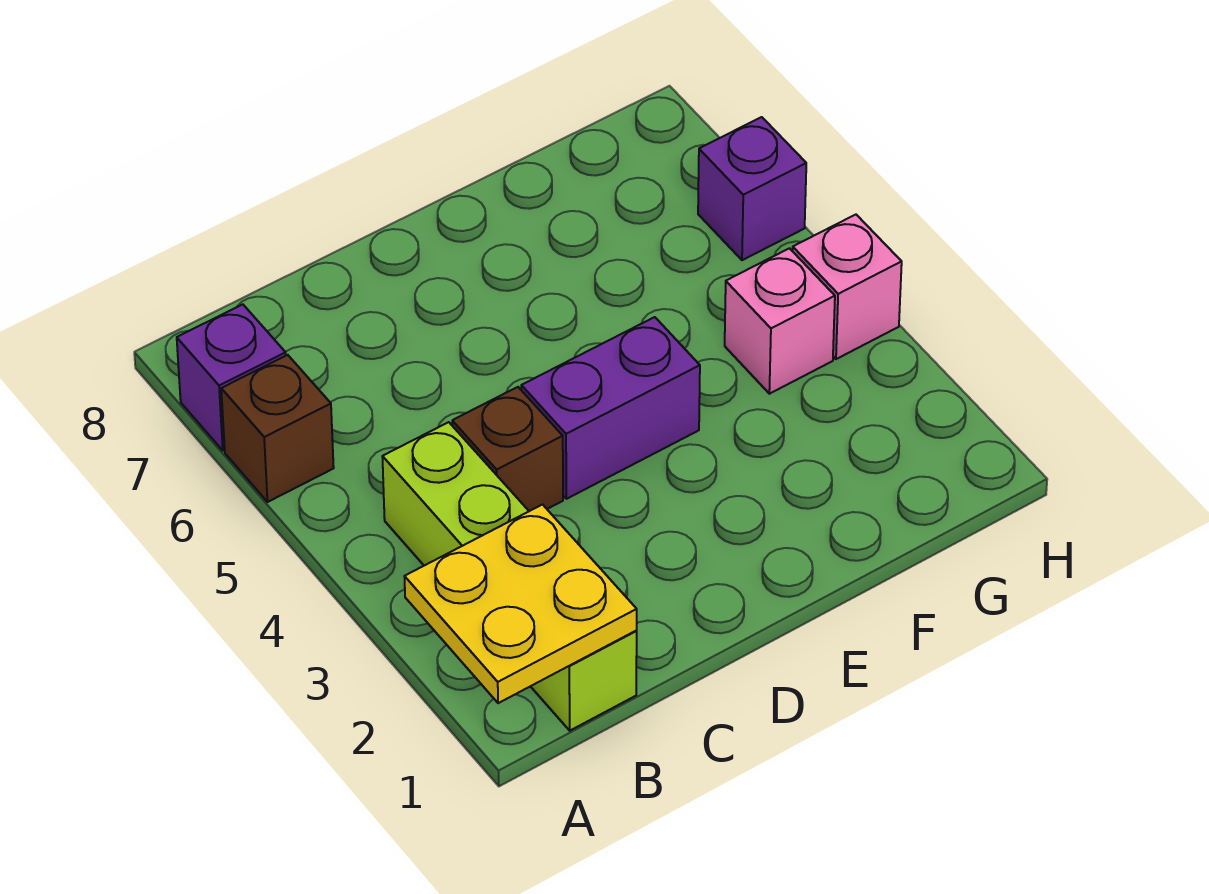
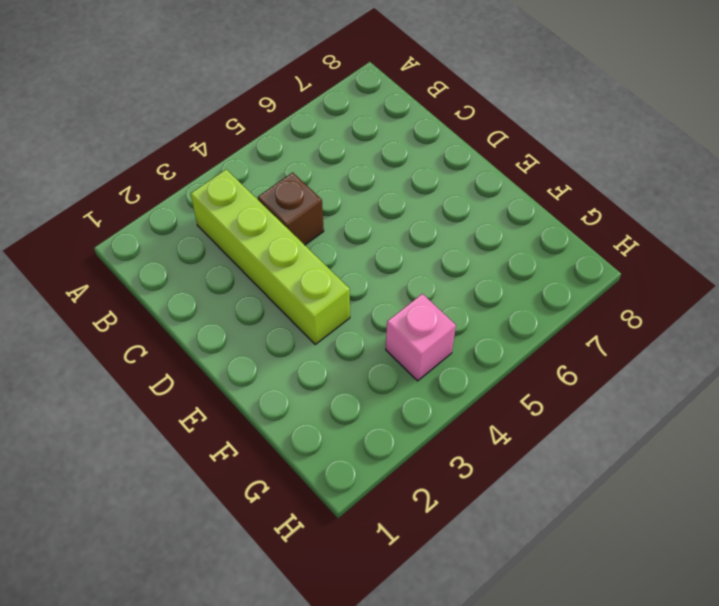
lime brick B3:E3 level 1 -> lime brick B1:B4 level 1
none -> brown brick A6 level 1
none -> purple brick A7 level 1

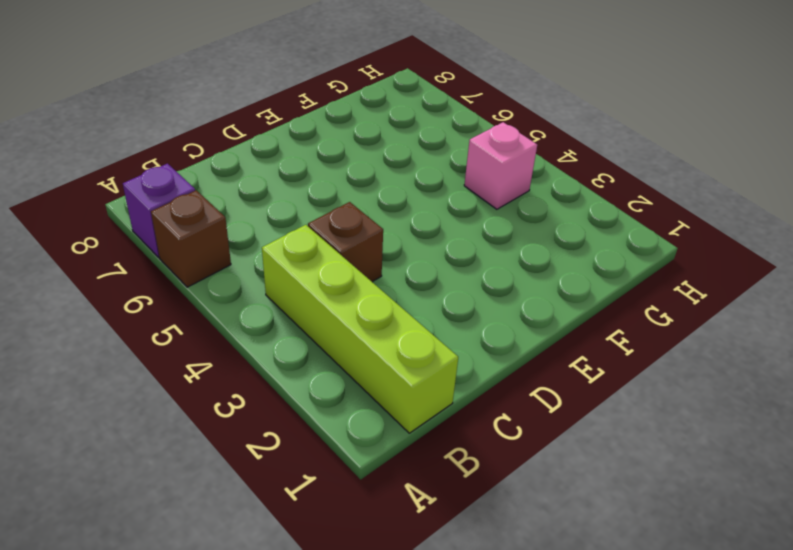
none -> purple brick D4:E4 level 1
none -> pink brick H4 level 1

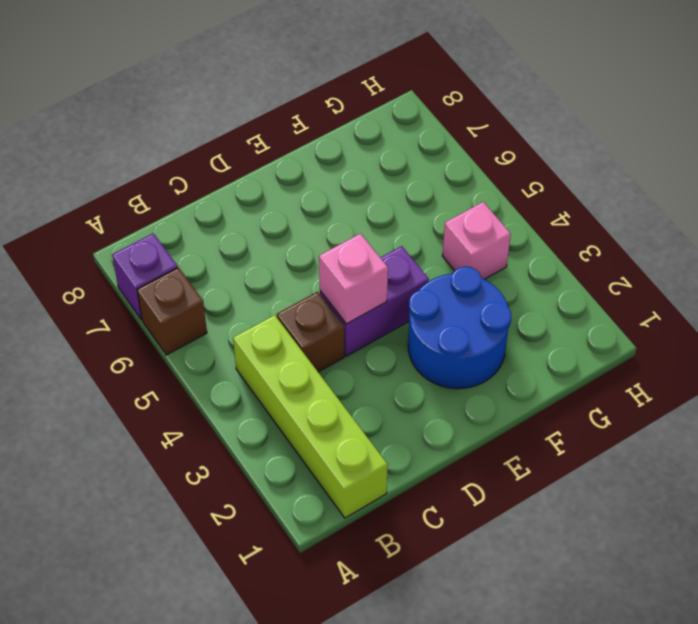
pink brick D4 level 2 -> pink brick H4 level 1
blue round brick E2:F3 level 1 -> none
none -> purple brick H6 level 1
none -> yellow plate A1:B2 level 2

